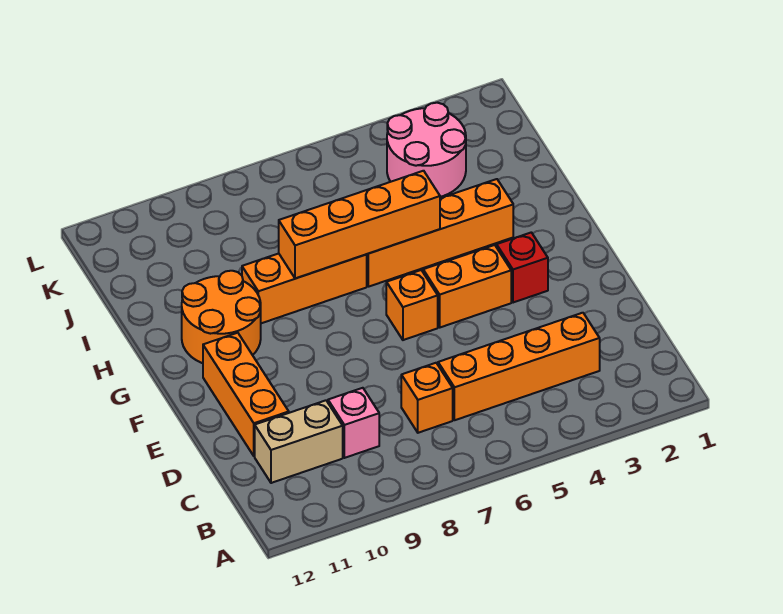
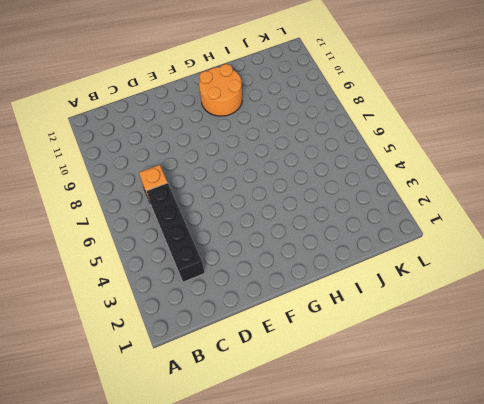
black brick C3:C6 level 1 -> orange brick C3:C6 level 1
none -> pink brick C9 level 1
none -> tan brick C10:C11 level 1
none -> orange brick D11:F11 level 1

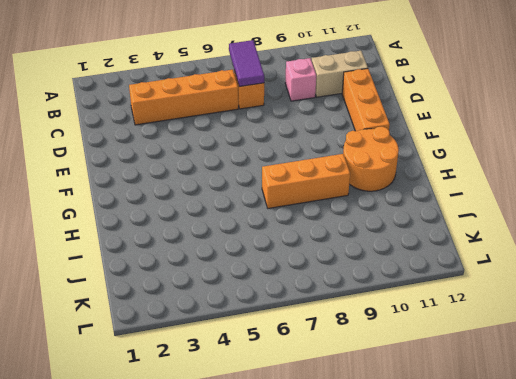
purple tile B7:C7 level 2 -> none
none -> red brick F3 level 1
none -> orange brick F4:F5 level 1
none -> orange brick F6 level 1

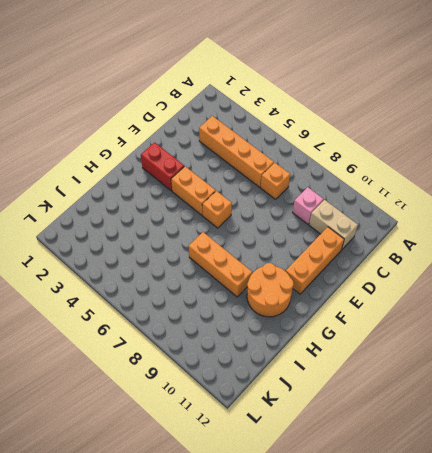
red brick F2:F3 level 1 -> red brick F3 level 1
none -> orange brick H3:H6 level 1
none -> pink round brick J3:K4 level 1
none -> orange brick H5:H8 level 2

